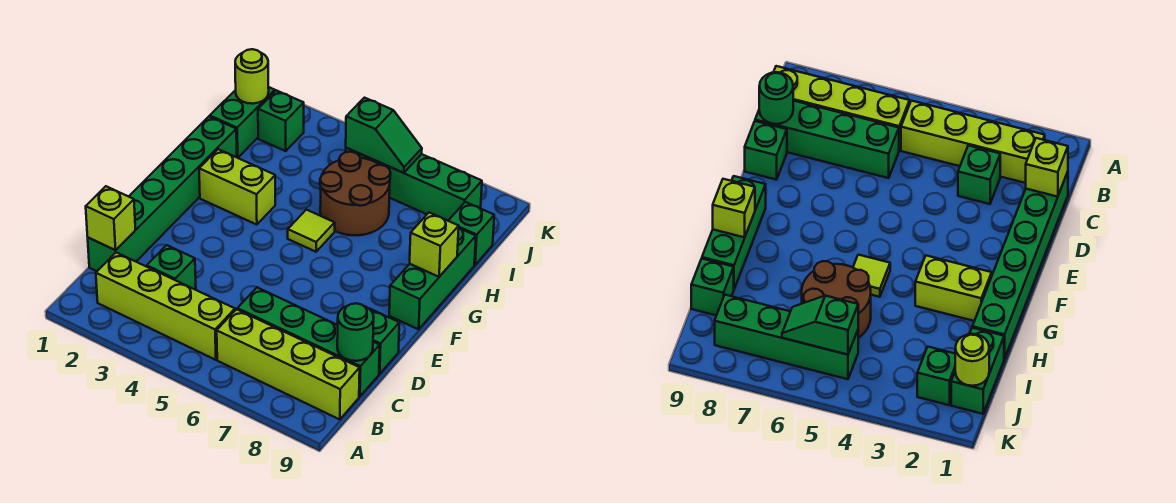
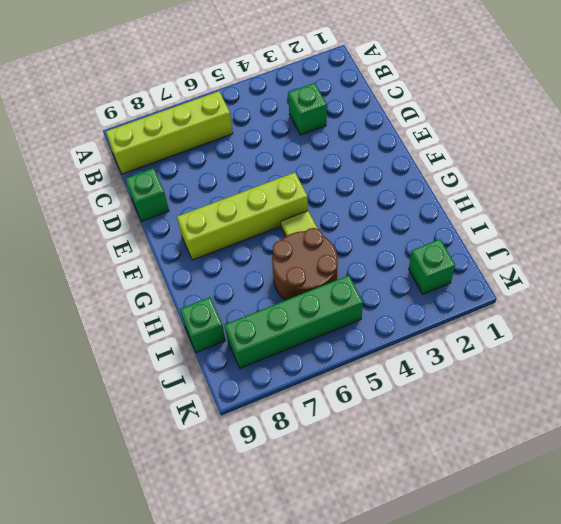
lime brick F5:F8 level 1 -> lime brick B2:B5 level 1
none -> green brick C1:H1 level 1
none -> green brick C6:C9 level 1
none -> green brick F9:H9 level 1

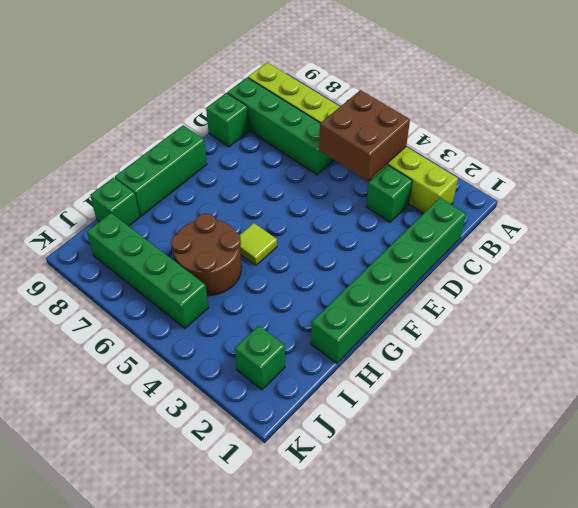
brown brick B4:C5 level 2 -> none
none -> lime brick G2:G3 level 1
none -> green brick I1:J1 level 1
none -> lime brick C1 level 2

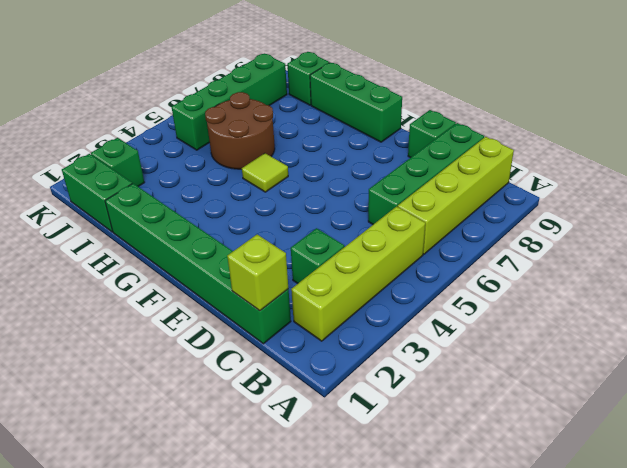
none -> lime brick G2:G3 level 1
none -> green round brick C9 level 2
none -> lime brick G9 level 2

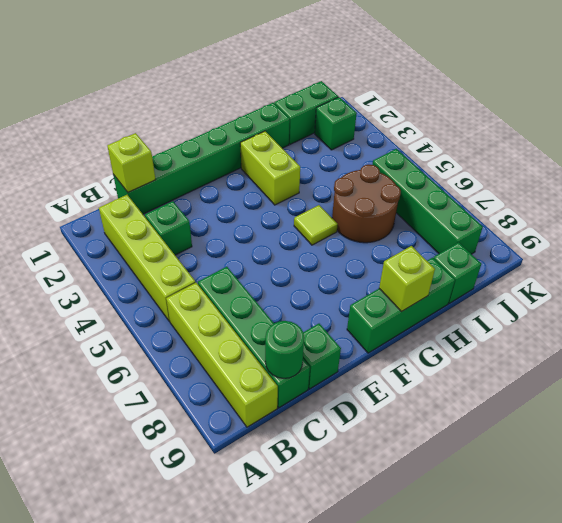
none -> lime round brick J1 level 2
none -> green slope J5:J6 level 2 top 5

